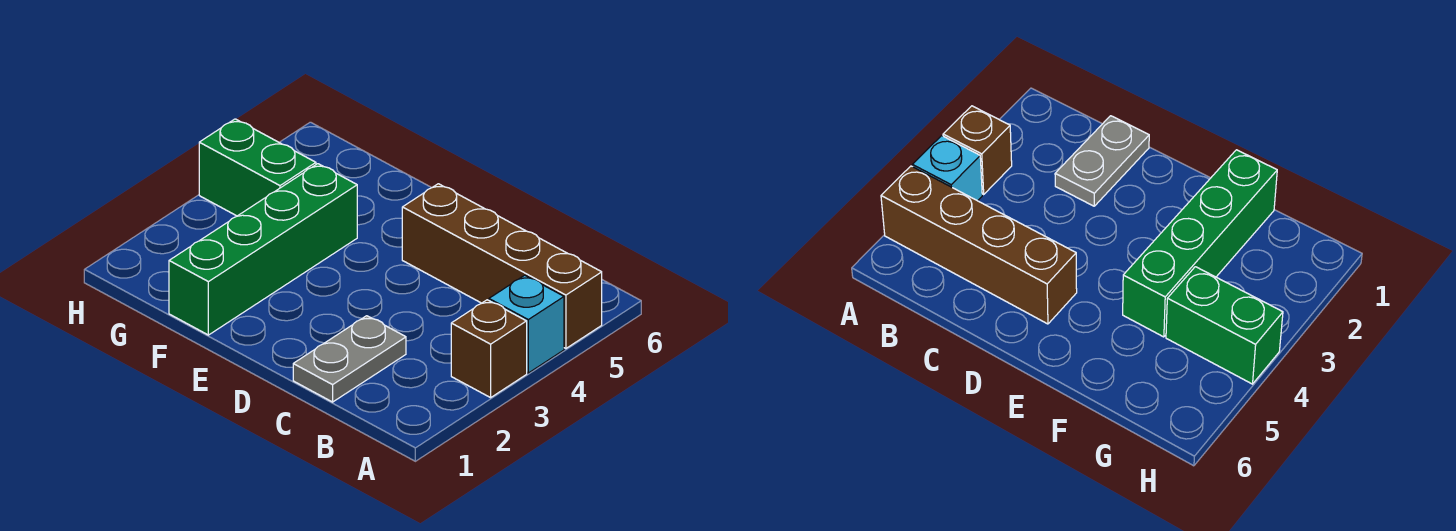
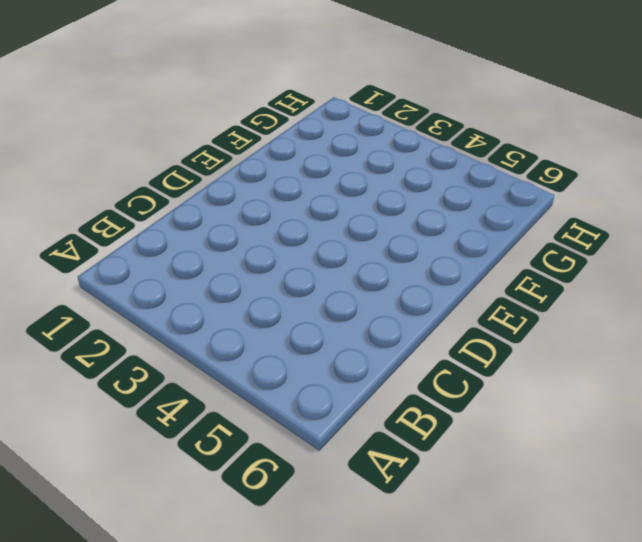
none -> brown brick A3 level 1
none -> cyan brick A4 level 1

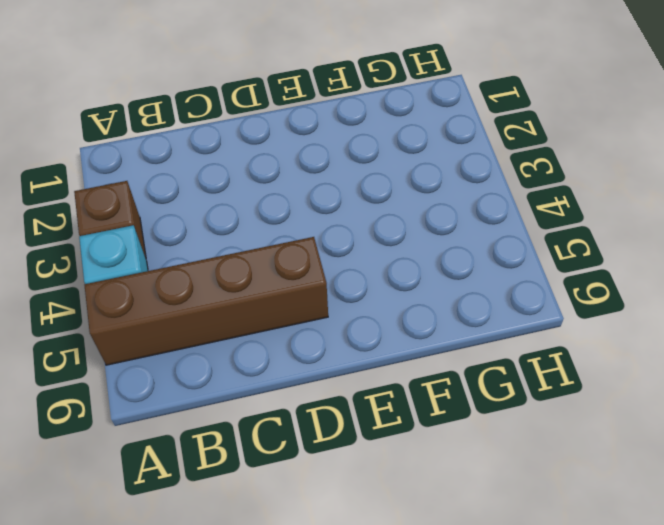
none -> grey plate C1:C2 level 1
none -> green brick F1:F4 level 1

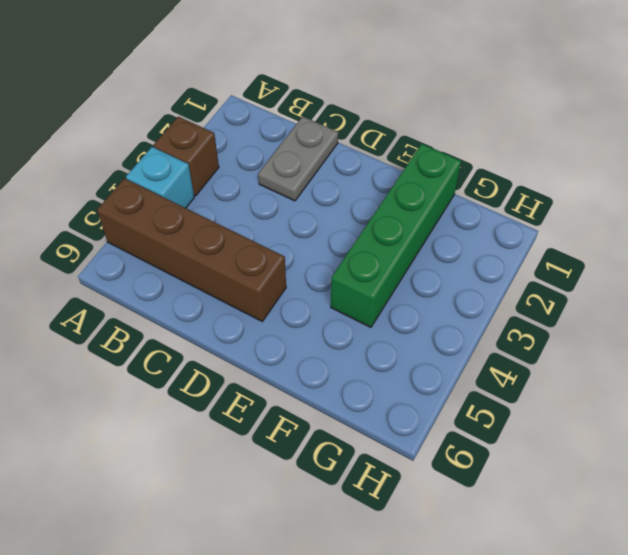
none -> green brick G4:H4 level 1

